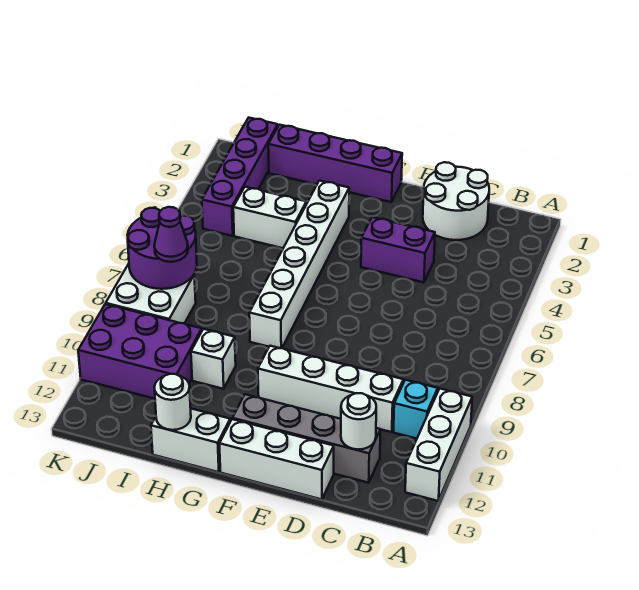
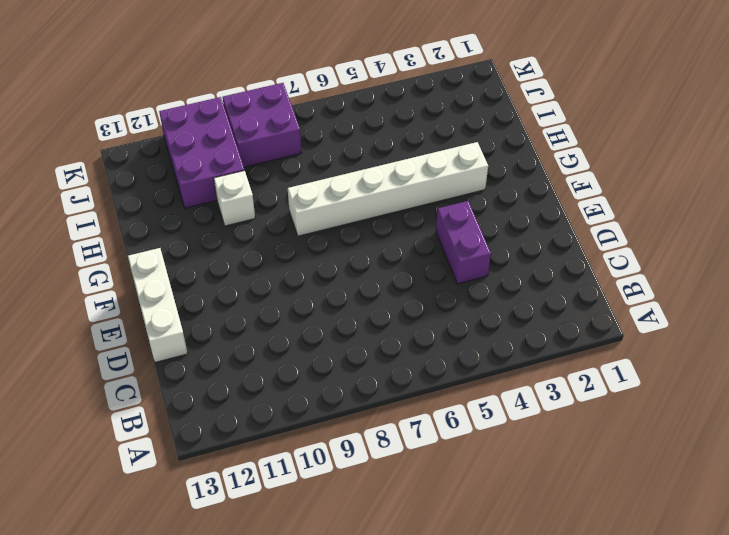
purple brick J8:K9 level 1 -> white brick J8:K9 level 1
none -> white brick A10:A12 level 1
none -> cyan brick B10 level 1
none -> white round brick C1:D2 level 1

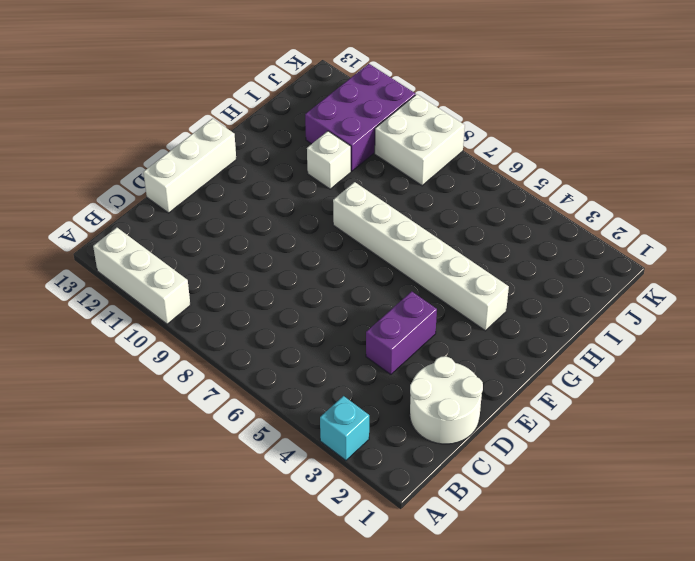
cyan brick A3 level 1 -> cyan brick B10 level 1
none -> white brick C10:F10 level 1
none -> grey brick C12:F12 level 1
none -> purple brick F1:I1 level 1

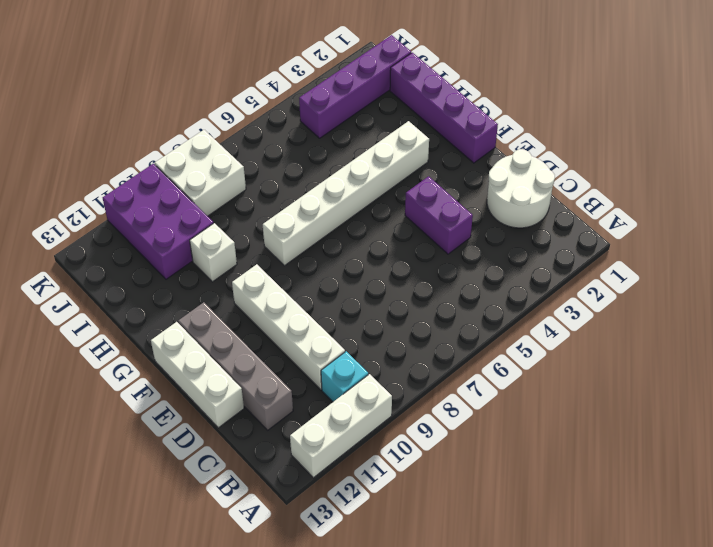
none -> white brick G13:H13 level 1
none -> white brick H4:I4 level 1
none -> white round brick C12 level 2

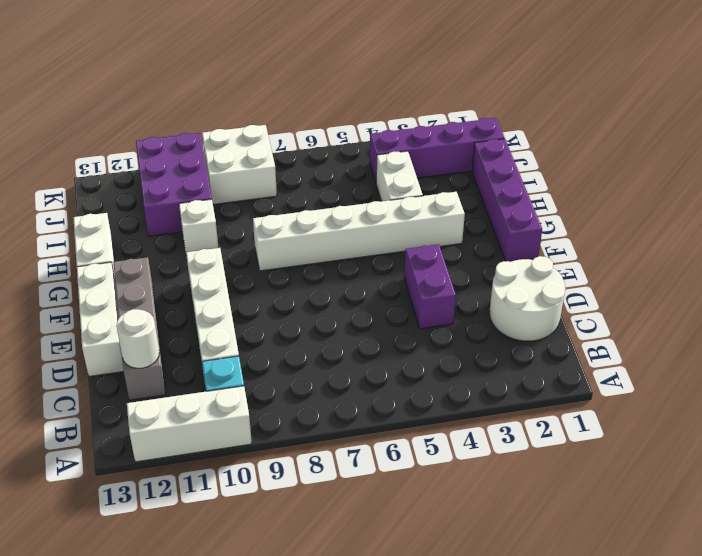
none -> white round brick H13 level 2
none -> purple round brick J7:K8 level 2
none -> purple cone J8 level 3

